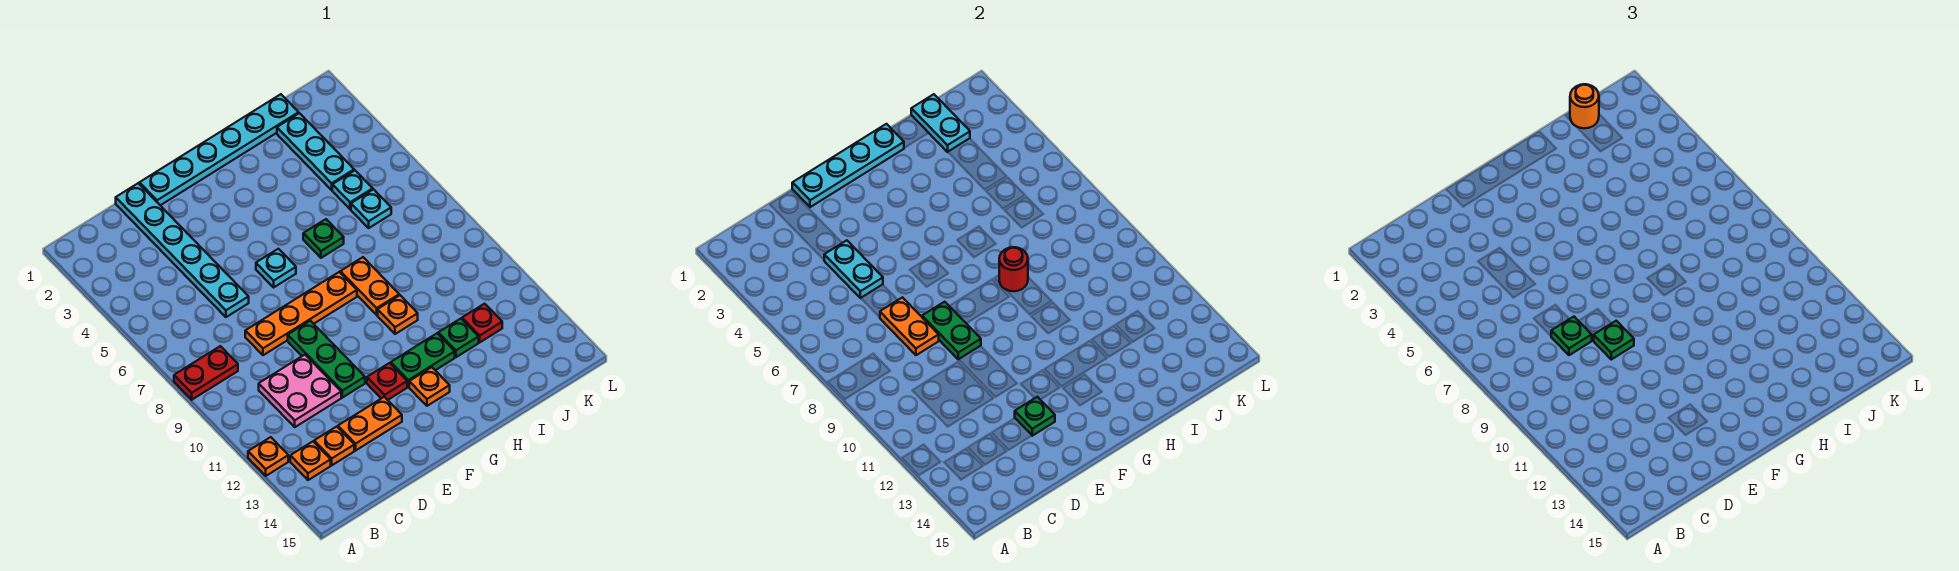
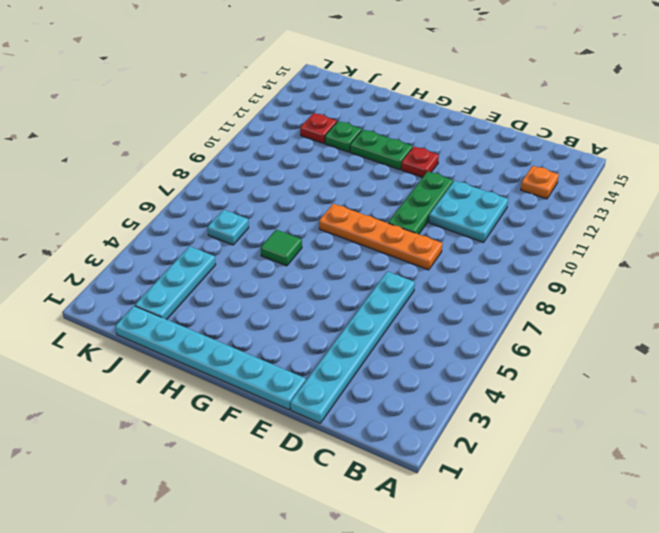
cyan plate C10:D11 level 1 -> pink plate C10:D11 level 1
green tile H6 level 1 -> green plate H6 level 1
none -> red plate A8:B8 level 1
none -> orange plate A12 level 1
none -> orange plate C13 level 1
none -> orange plate D13:E13 level 1

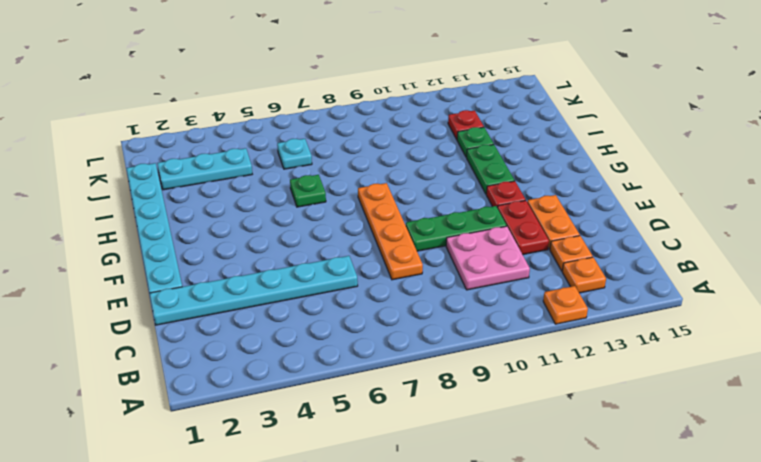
red plate D12:E12 level 1 -> red plate A8:B8 level 1
none -> cyan plate F6 level 1
none -> orange plate G13 level 1
none -> orange plate H8:H9 level 1
none -> orange plate H10 level 1

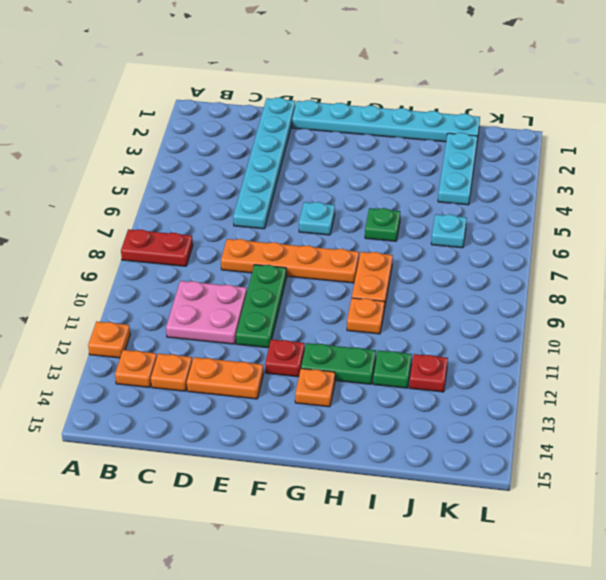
none -> cyan plate J5 level 1
none -> cyan plate D4:D5 level 2
none -> orange plate D7:D8 level 2
none -> cyan plate E1:H1 level 2

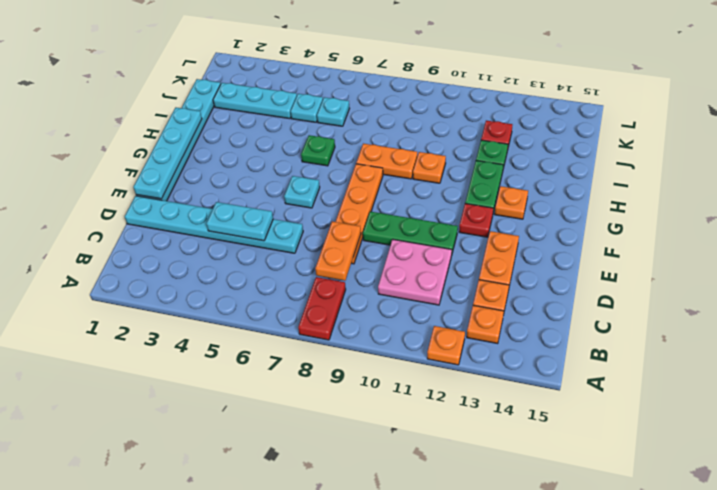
orange plate C8:D8 level 2 -> orange plate D7:D8 level 2
none -> green plate E8:E9 level 2
none -> green plate E13 level 2
none -> red round brick H8 level 2
none -> cyan plate J1:J2 level 2

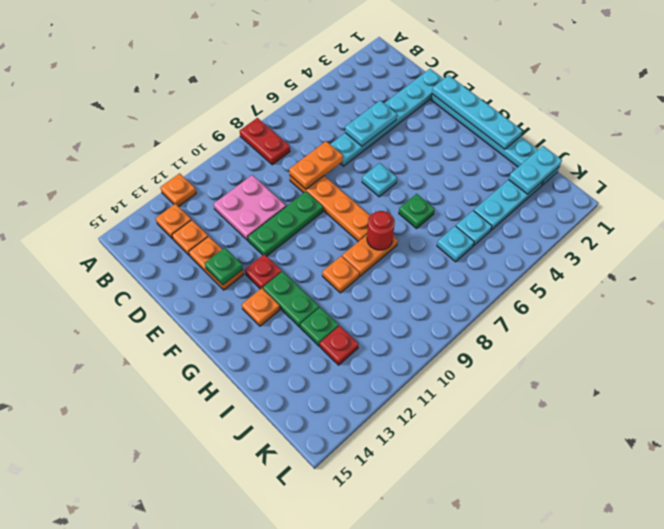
none -> green plate E8:E9 level 2
none -> green plate D8 level 3
none -> green plate E9 level 3
none -> orange round brick J1 level 3

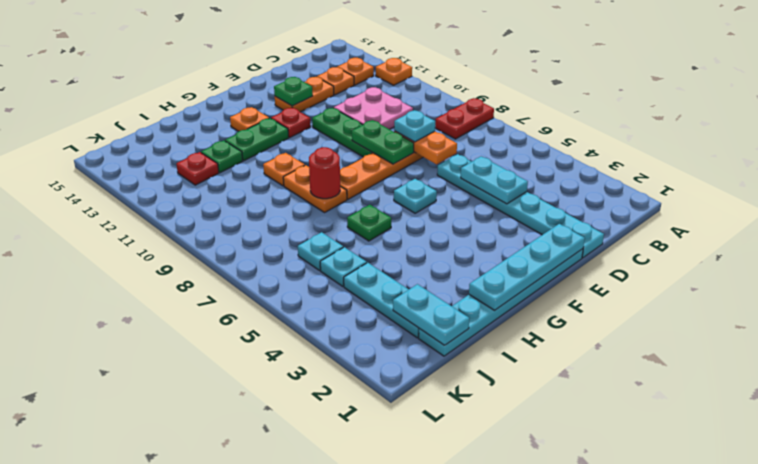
cyan plate D8 level 3 -> green plate D8 level 3
none -> green plate E9 level 3
none -> orange round brick J1 level 3

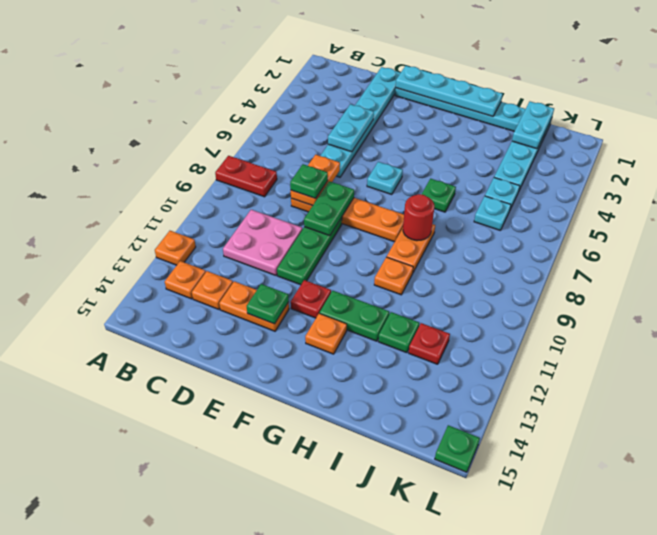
green plate L15 level 1 -> green plate E9 level 3
none -> orange round brick J1 level 3

